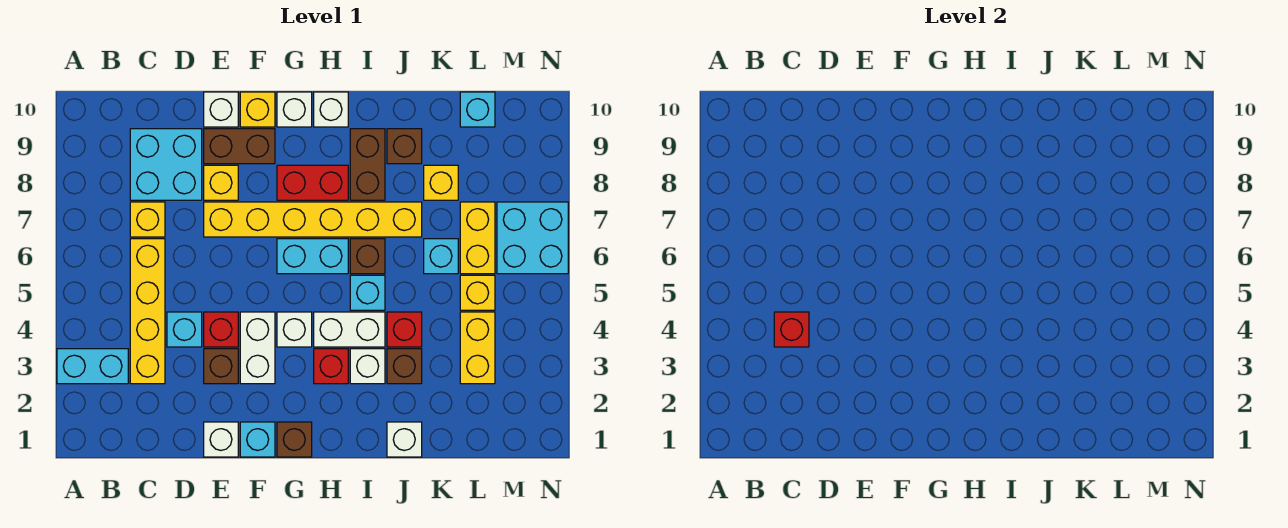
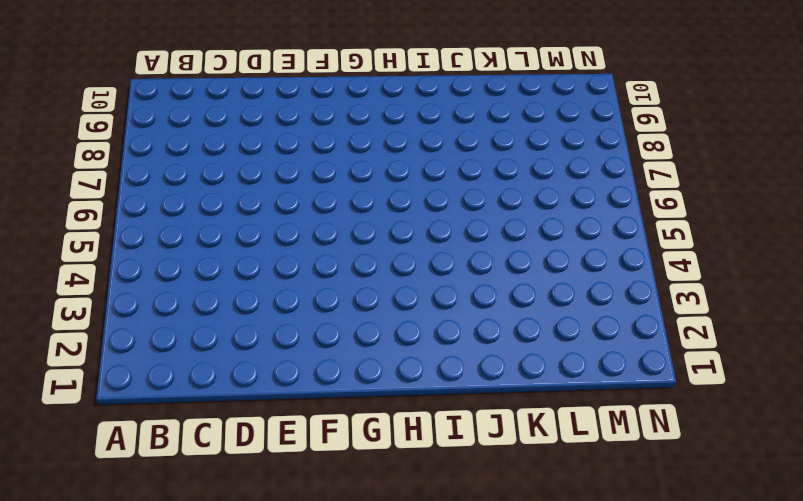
none -> cyan brick A3:B3 level 1
none -> yellow brick C3:C6 level 1
none -> yellow brick C7 level 1
none -> cyan brick C8:D9 level 1

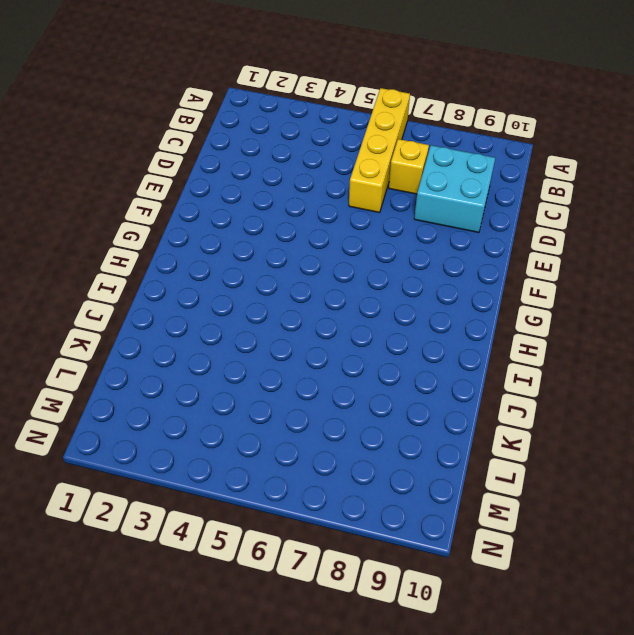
yellow brick A6:D6 level 1 -> yellow brick C3:C6 level 1
none -> cyan brick A3:B3 level 1
none -> cyan brick D4 level 1
none -> white brick E1 level 1
none -> brown brick E3 level 1

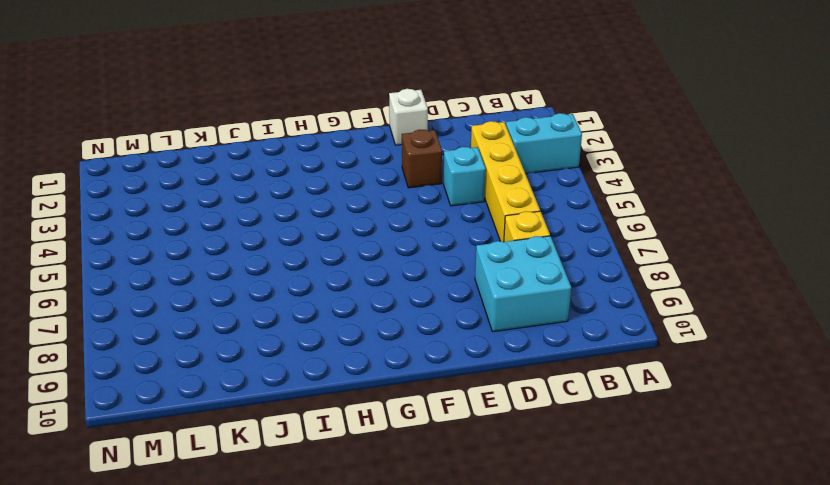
none -> red brick E4 level 1
none -> yellow brick E7:J7 level 1
none -> yellow brick E8 level 1
none -> brown brick E9:F9 level 1

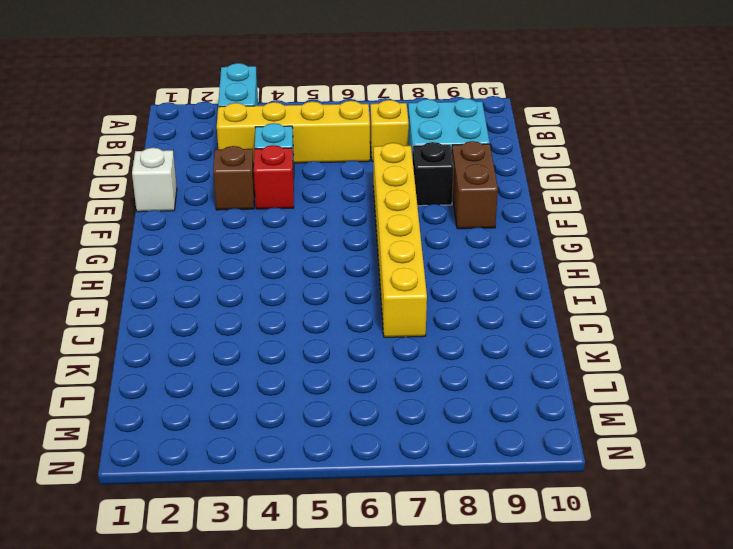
black brick E8 level 1 -> yellow brick E8 level 1
none -> white brick E10 level 1
none -> cyan brick F1 level 1
none -> white brick F3:F4 level 1
none -> yellow brick F10 level 1

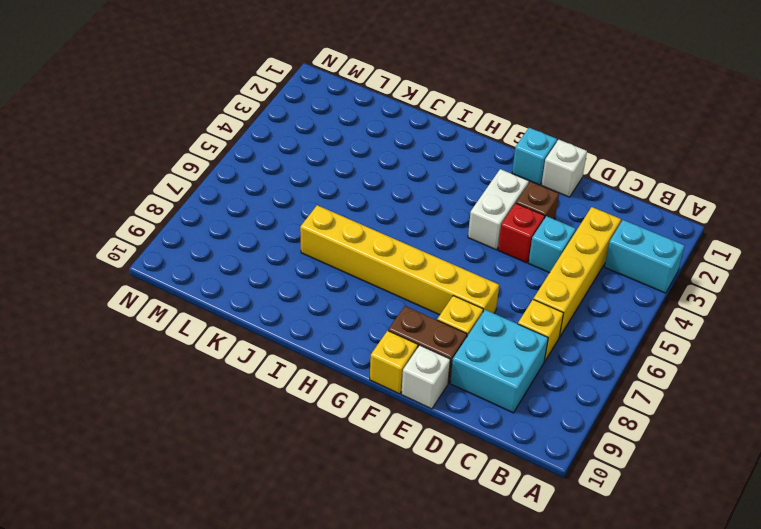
none -> brown brick G1 level 1
none -> white brick G4 level 1
none -> cyan brick G6:H6 level 1
none -> red brick G8:H8 level 1

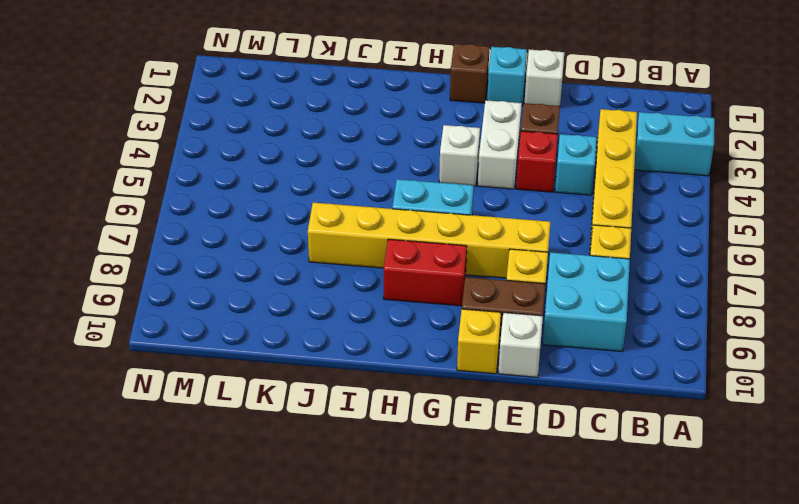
none -> white brick G10 level 1
none -> red brick H3 level 1
none -> white brick H4:I4 level 1
none -> white brick H10 level 1

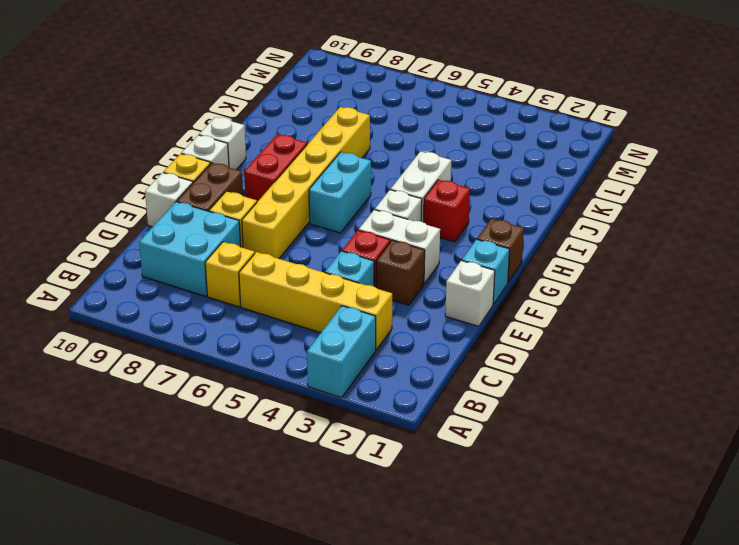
none -> white brick I3 level 1
none -> cyan brick I5 level 1
none -> brown brick I6 level 1
none -> brown brick I8:I9 level 1

